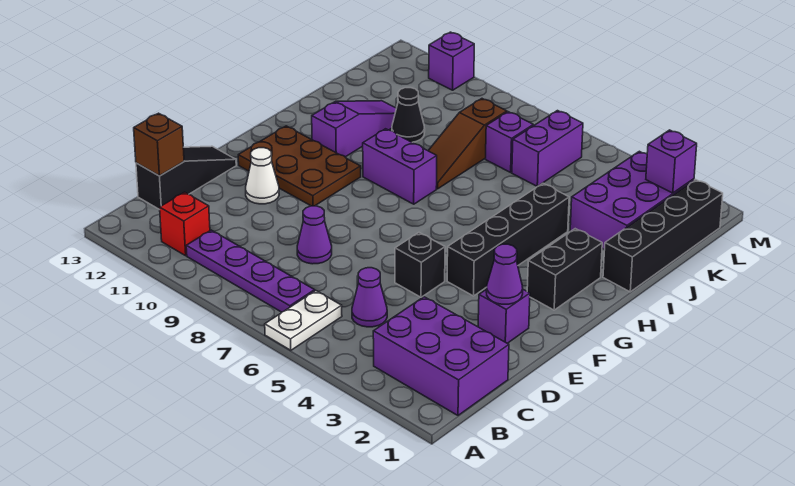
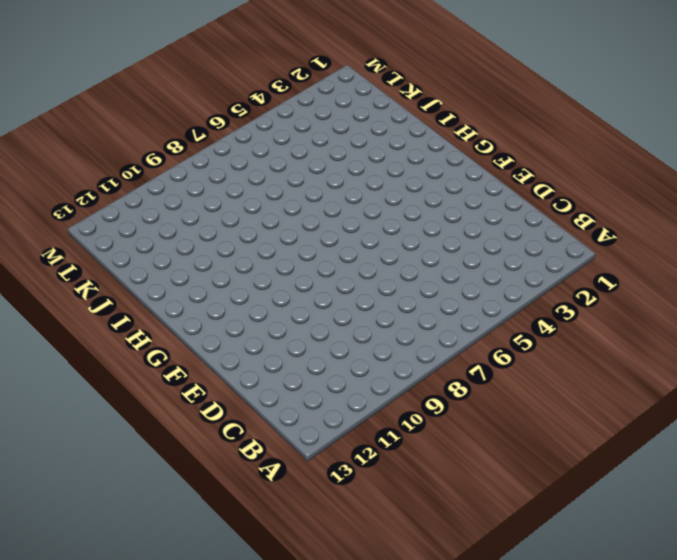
none -> white plate A6:B6 level 1
none -> purple brick B1:C3 level 1
none -> purple plate B7:B10 level 1

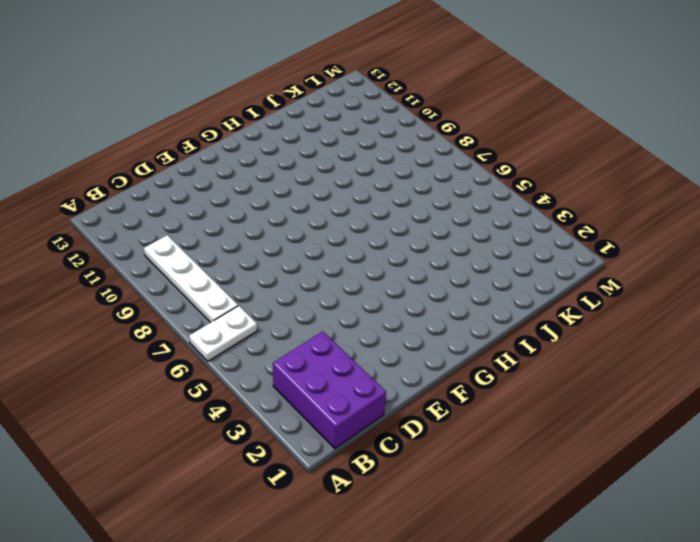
white plate B7:B10 level 1 -> purple plate B7:B10 level 1
none -> red brick B11 level 1
none -> purple cone C5 level 1
none -> black slope C13:E13 level 1 top C

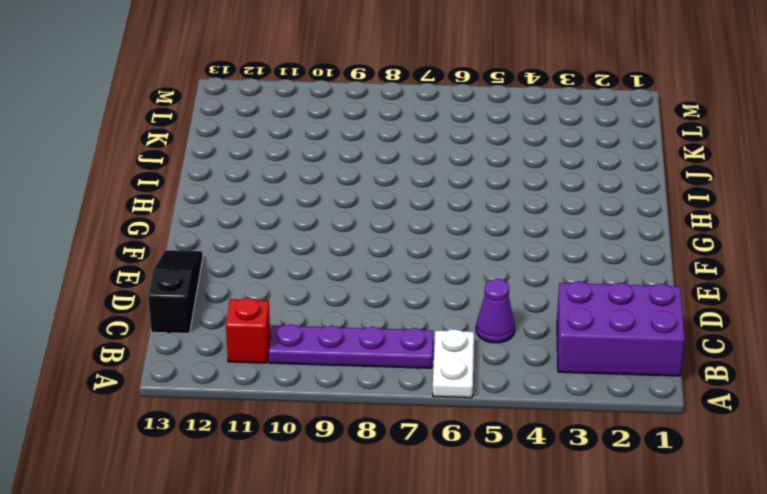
none -> purple cone D8 level 1
none -> purple brick E2 level 1
none -> black brick E5 level 1

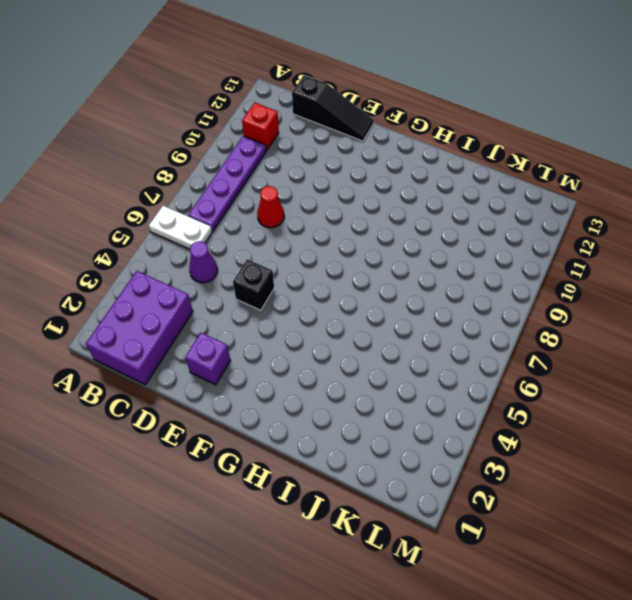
red cone D8 level 1 -> purple cone D8 level 1
none -> white cone E11 level 1
none -> black brick F4:I4 level 1
none -> brown plate F10:G12 level 1

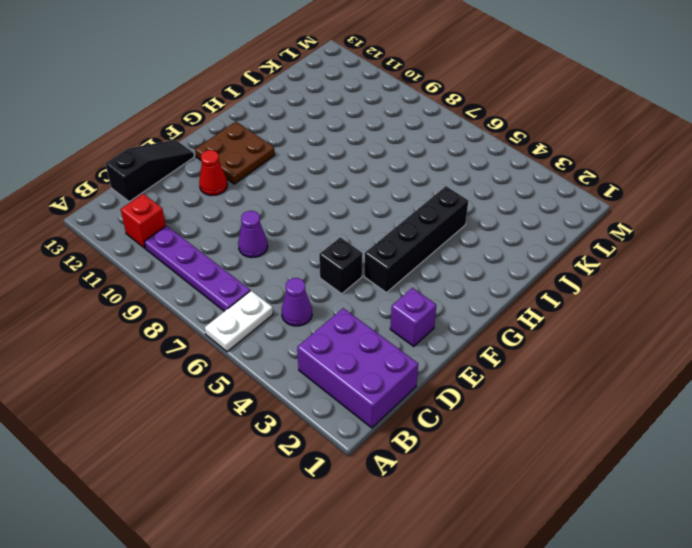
red cone E11 level 1 -> white cone E11 level 1
brown plate F11:G12 level 1 -> brown plate F10:G12 level 1
none -> black brick G2:H2 level 1
none -> purple brick H8:H9 level 1
none -> purple slope H11:J11 level 1 top H

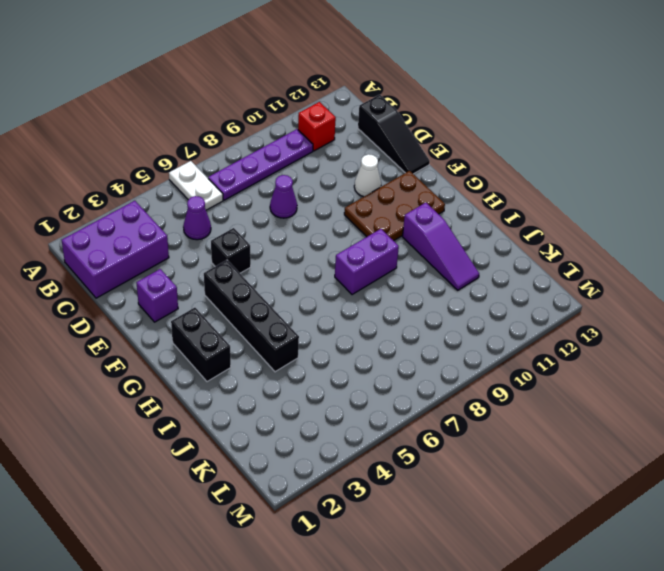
none -> black brick I1:L1 level 1
none -> brown slope I8:K8 level 1 top K
none -> purple brick J2:L3 level 1

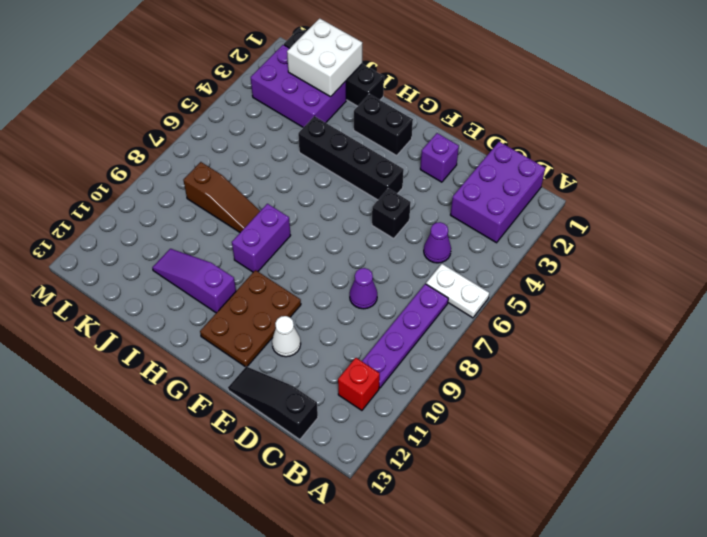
white brick J1:K2 level 2 -> none
none -> black cone J10 level 1
none -> purple brick K6:L6 level 1
none -> purple brick K7 level 1

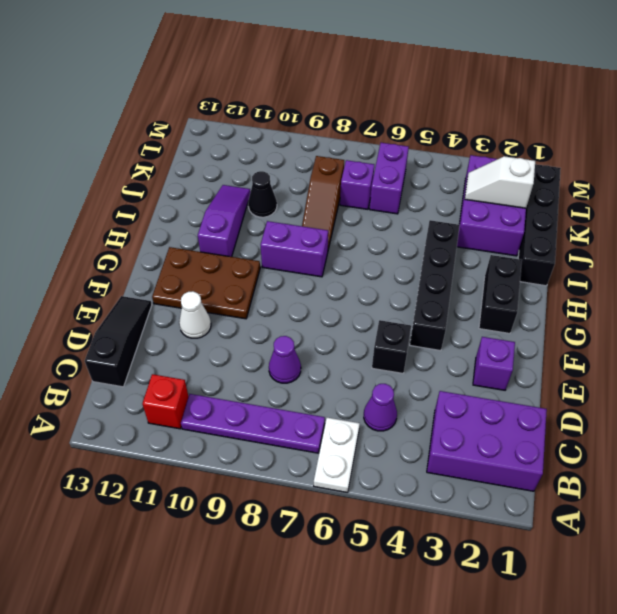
white slope K2:K3 level 2 top 2 -> none
none -> purple brick M11 level 1
none -> brown brick C13 level 2
none -> purple cone E2 level 2

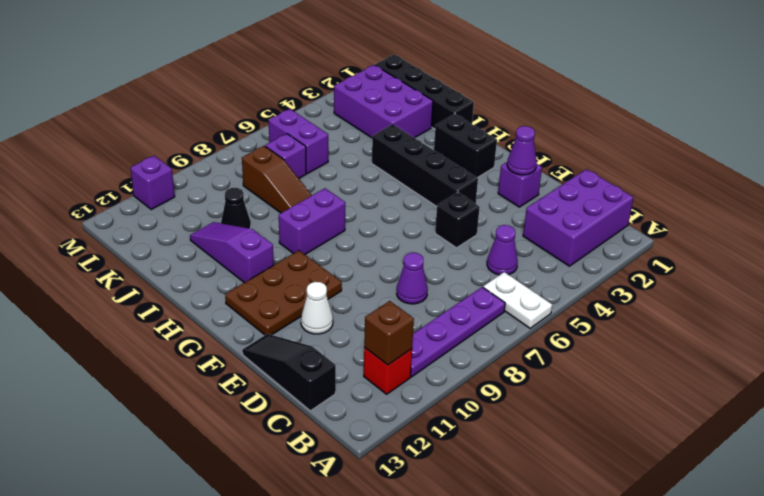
brown brick B11 level 2 -> brown brick C13 level 2
none -> purple brick L2 level 2

